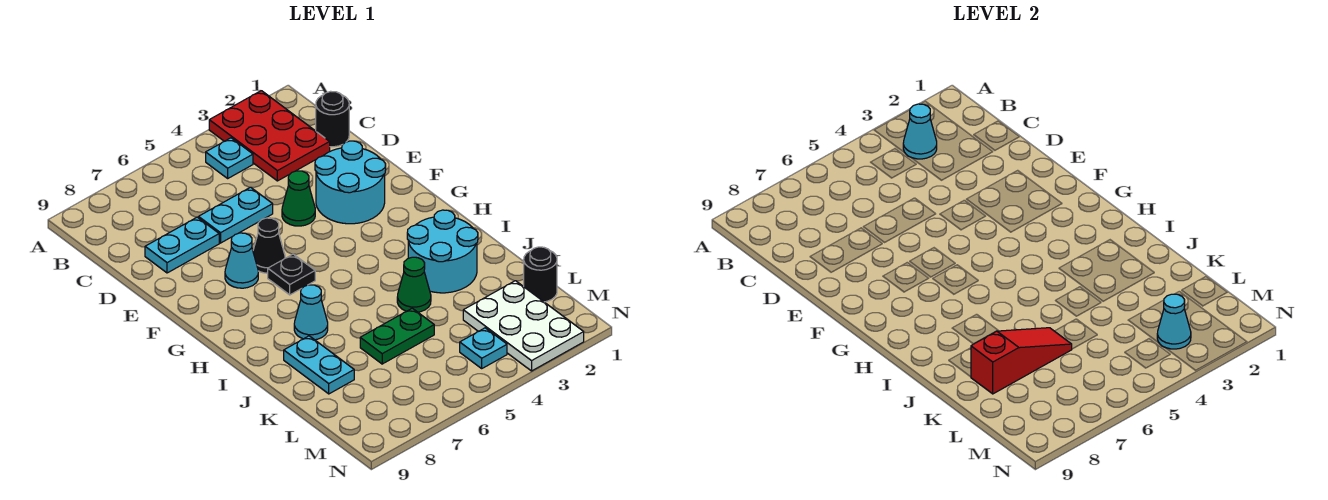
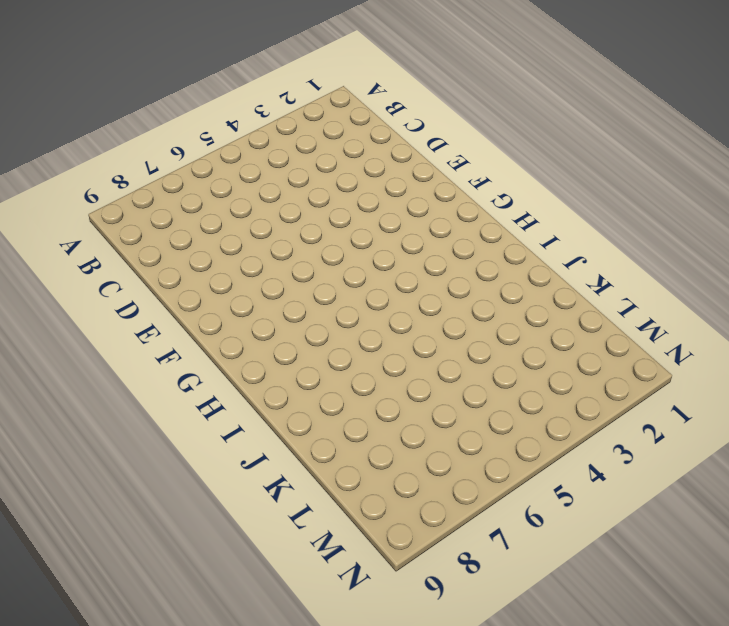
none -> red plate A2:C3 level 1
none -> cyan plate B4 level 1
none -> black round brick C1 level 1

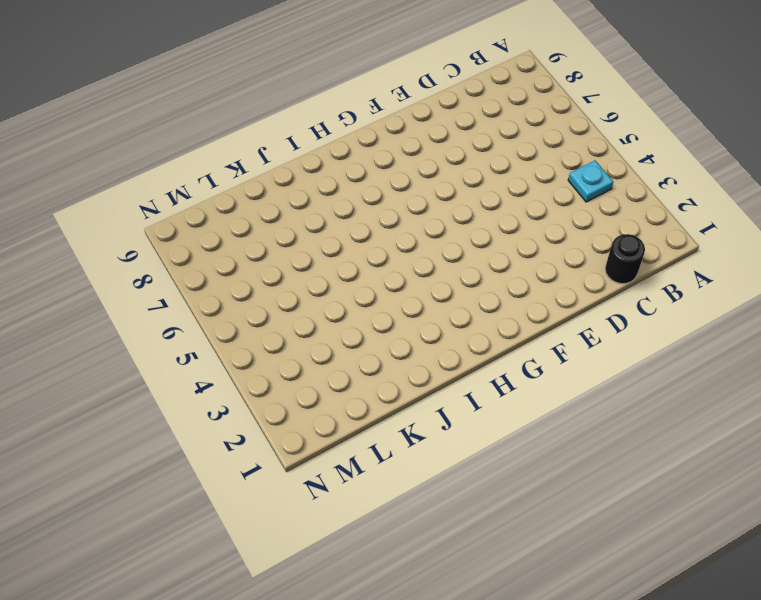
none -> red plate A2:C3 level 1
none -> cyan plate D5:D6 level 1
none -> cyan plate D7:D8 level 1

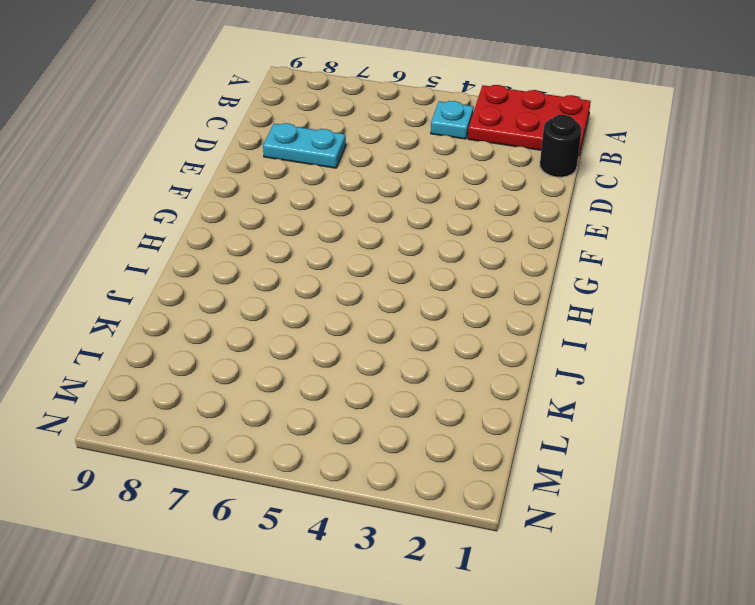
red plate A1:B3 level 1 -> red plate A2:C3 level 1
none -> cyan plate D5:D6 level 1
none -> cyan round brick E2:F3 level 1
none -> green cone E4 level 1

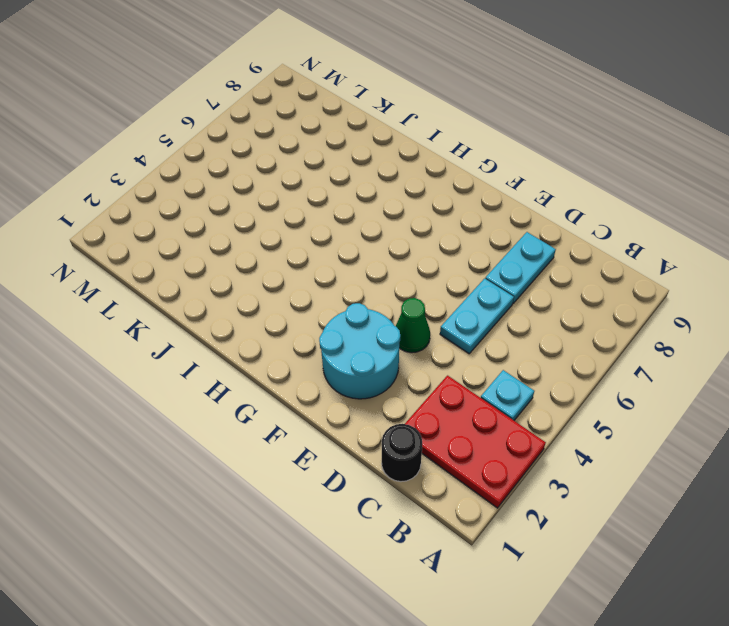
none -> black cone F6 level 1
none -> cyan cone F7 level 1
none -> black plate G6 level 1

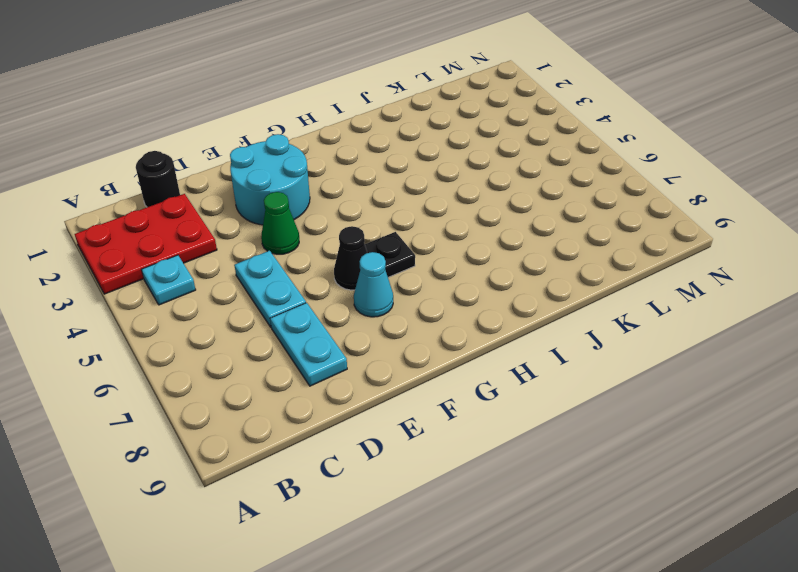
none -> cyan round brick I2:J3 level 1
none -> cyan cone I7 level 1
none -> green cone J4 level 1

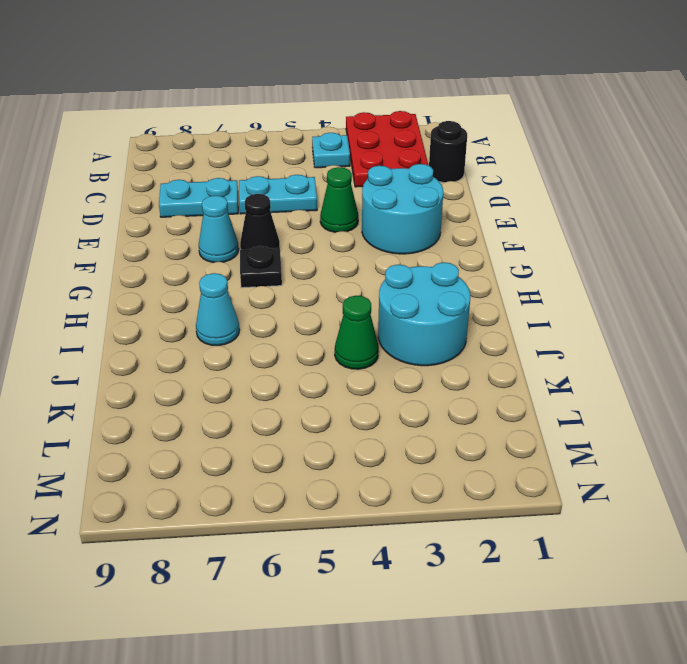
none -> cyan plate J8:K8 level 1
none -> green plate K5:K6 level 1
none -> black round brick L1 level 1

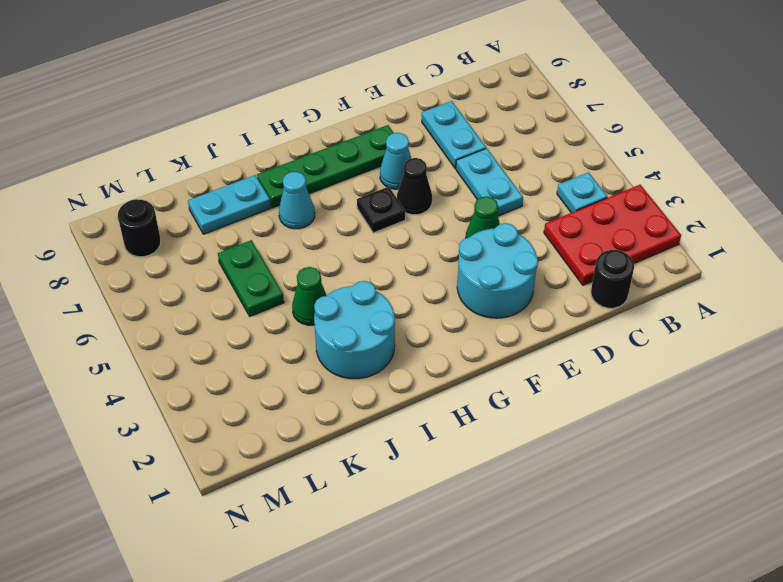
green plate F8:I8 level 1 -> none
black round brick M8 level 1 -> black round brick L1 level 1
none -> white plate L2:N3 level 1
none -> cyan plate M4 level 1
none -> cyan cone B3 level 2

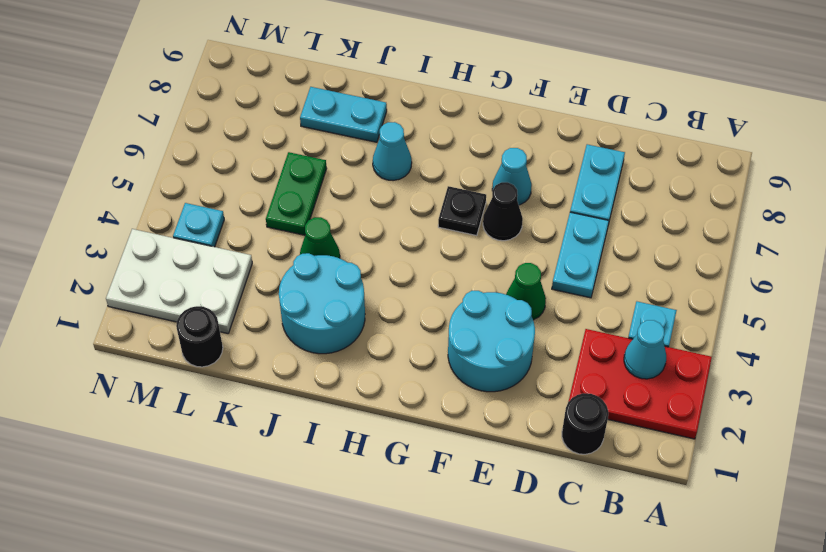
none -> red slope K6:K8 level 2 top 8
none -> cyan cone M3 level 2

